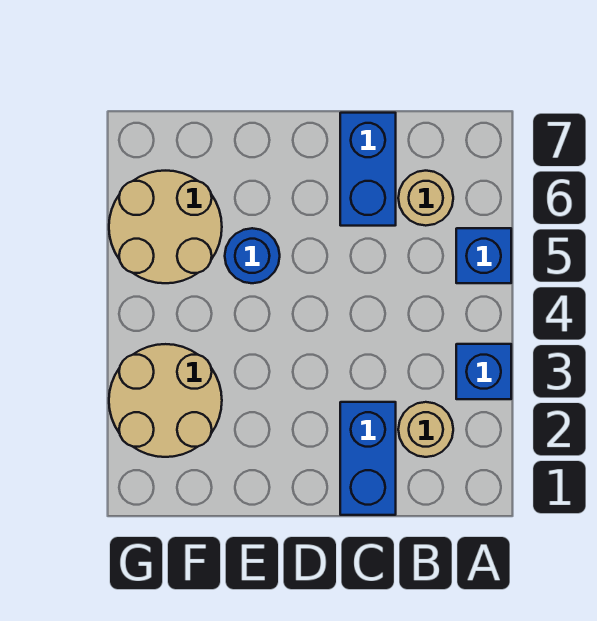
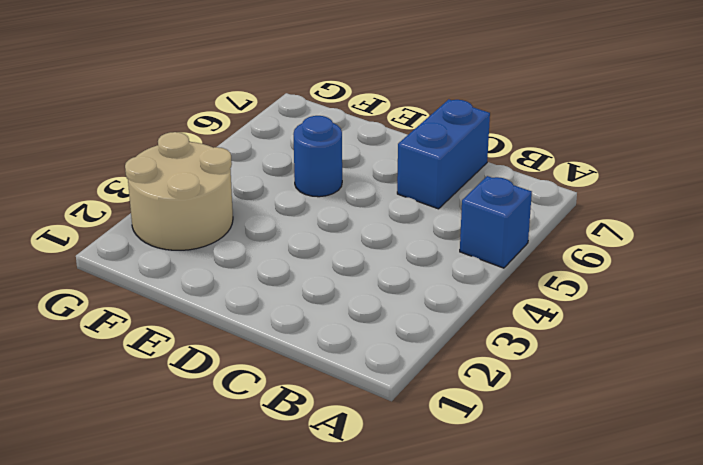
none -> blue brick A3 level 1
none -> tan round brick B2 level 1

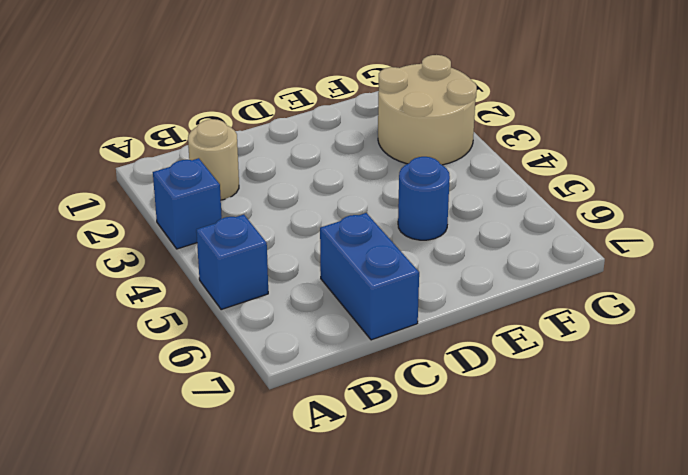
none -> tan round brick B6 level 1
none -> blue brick C1:C2 level 1

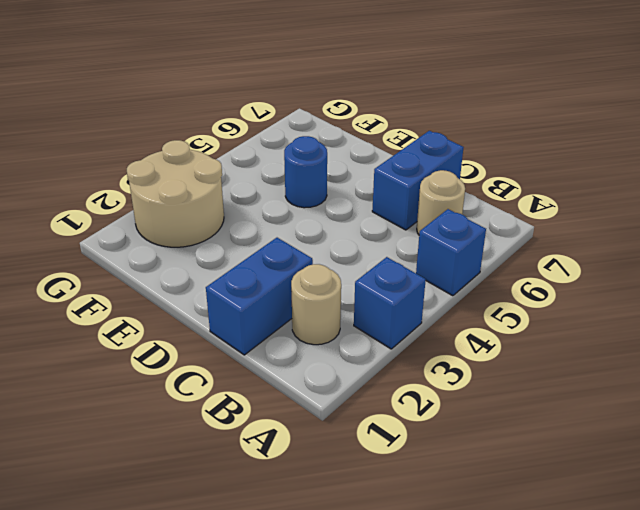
none -> tan round brick F5:G6 level 1

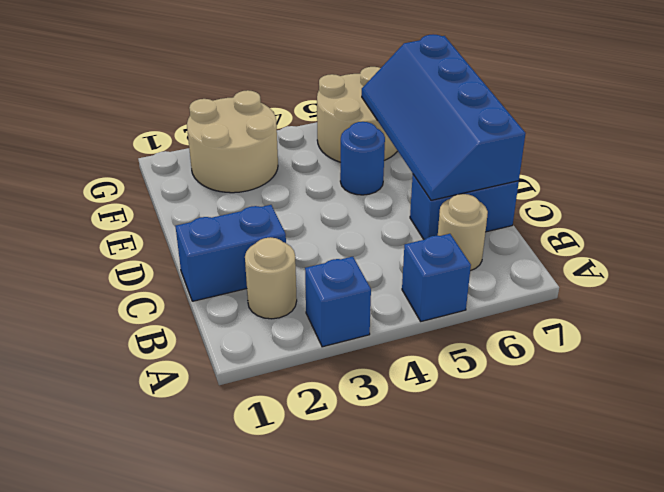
blue slope C6:F7 level 2 top 7 -> none

